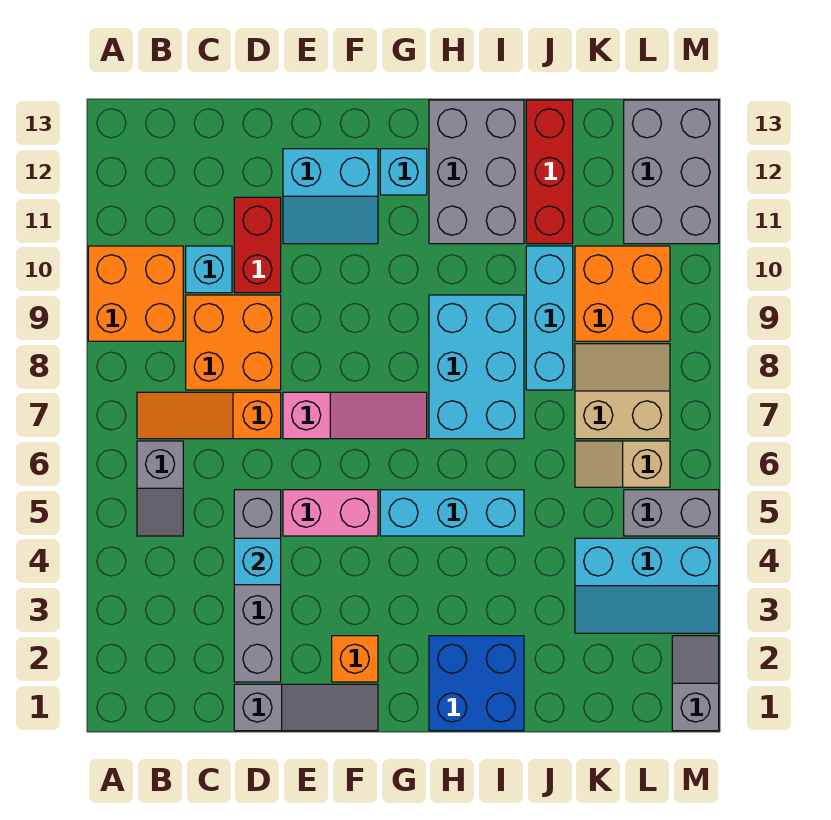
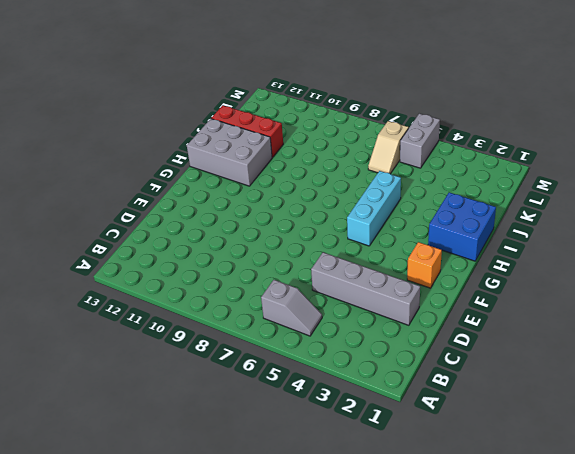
none -> orange brick A9:B10 level 1
none -> orange slope B7:D7 level 1 top D
none -> orange brick C8:D9 level 1

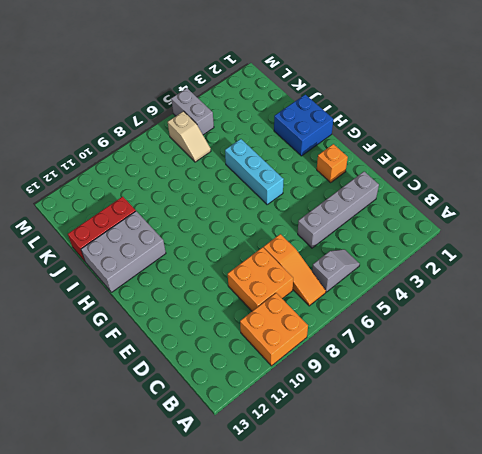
none -> cyan brick C10 level 1
none -> grey slope D1:F1 level 1 top D
none -> red brick D10:D11 level 1

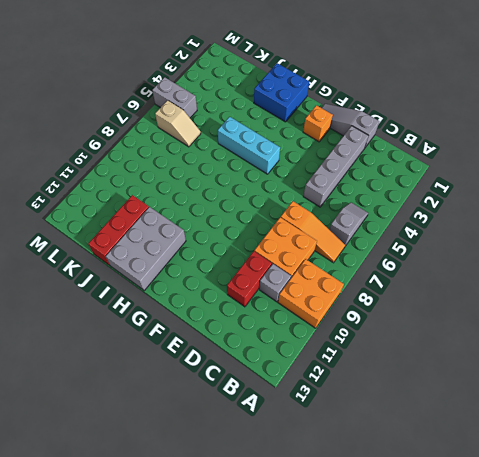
grey brick C10 level 1 -> cyan brick C10 level 1
none -> pink brick E5:F5 level 1
none -> pink slope E7:G7 level 1 top E
none -> cyan slope E11:F12 level 1 top 12

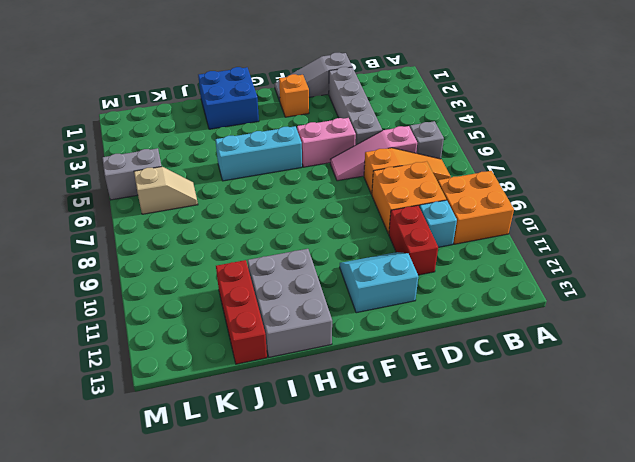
pink slope C6:E6 level 1 top C -> pink slope E7:G7 level 1 top E
none -> cyan brick G12 level 1
none -> cyan brick H7:I9 level 1
none -> cyan brick J8:J10 level 1

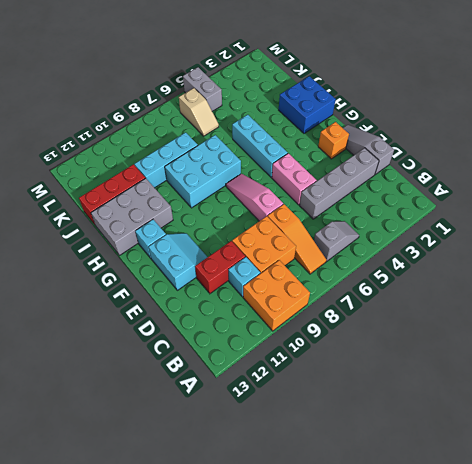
none -> cyan slope K3:M4 level 1 top 4
none -> tan slope K7:L8 level 1 top 7
none -> orange brick K9:L10 level 1

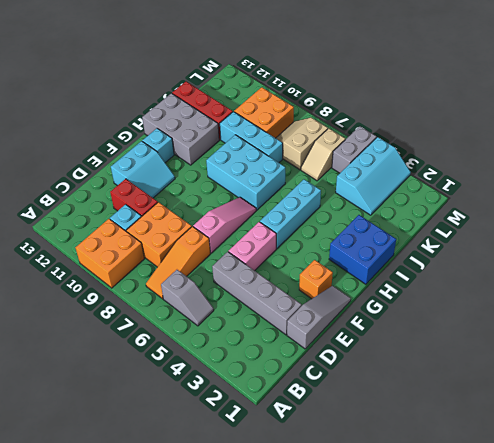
none -> grey brick L11:M13 level 1
none -> grey slope M1:M2 level 1 top 1
none -> cyan brick D4 level 2

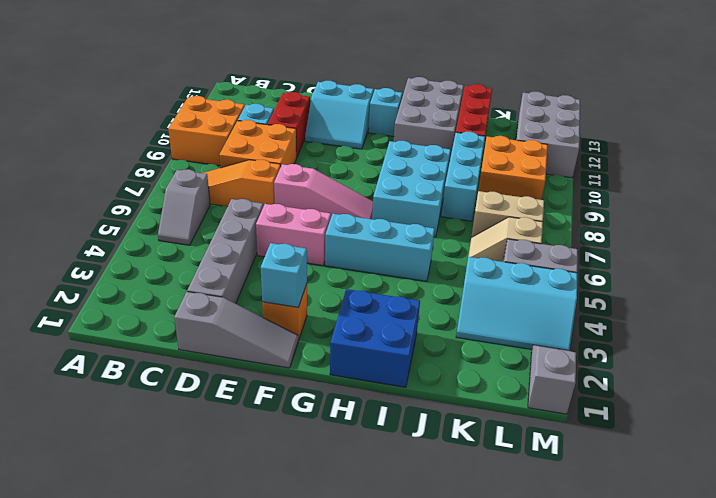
cyan brick F2 level 2 -> cyan brick D4 level 2

